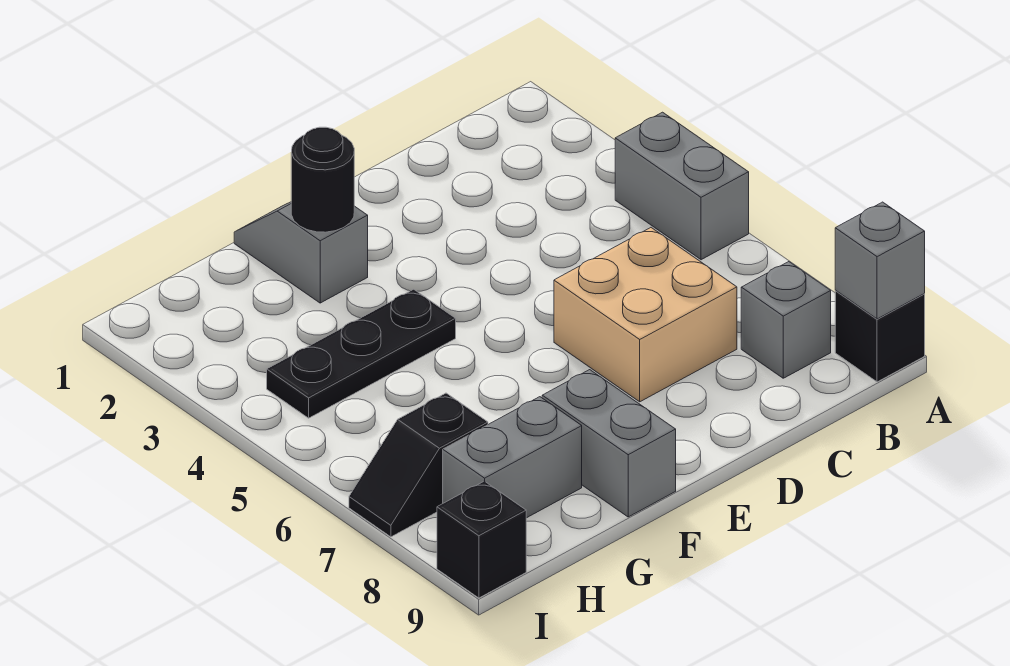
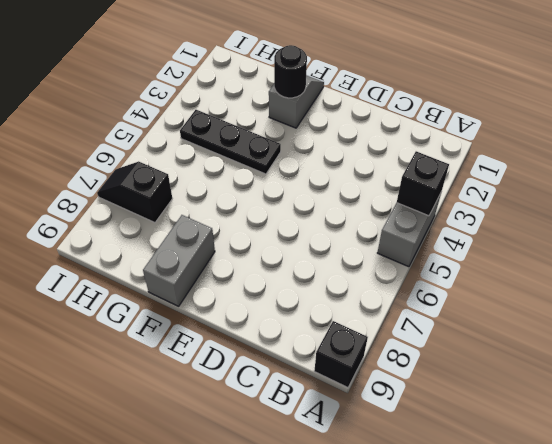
black brick A4 level 2 -> black brick I9 level 1
none -> grey brick B8 level 1
none -> tan brick C6:D7 level 1
none -> grey brick G8:H8 level 1

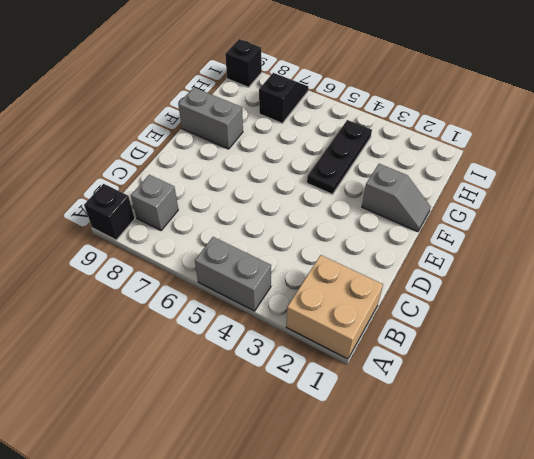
tan brick A1:B2 level 1 -> tan brick C6:D7 level 1
none -> grey brick G8:H8 level 1
none -> grey brick A9 level 2
none -> black round brick F2 level 2

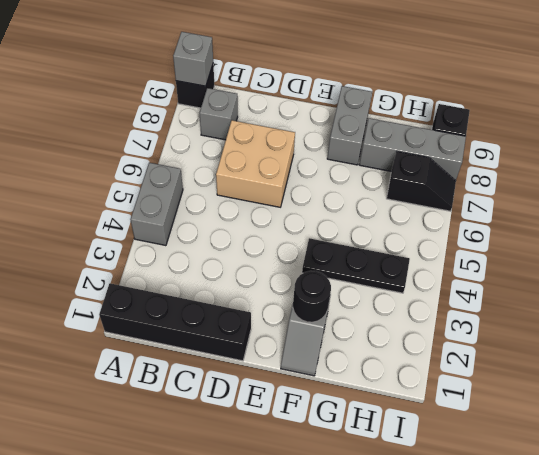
black brick A1:D1 level 1 -> none
grey brick G8:I8 level 1 -> grey brick G8:H8 level 1

